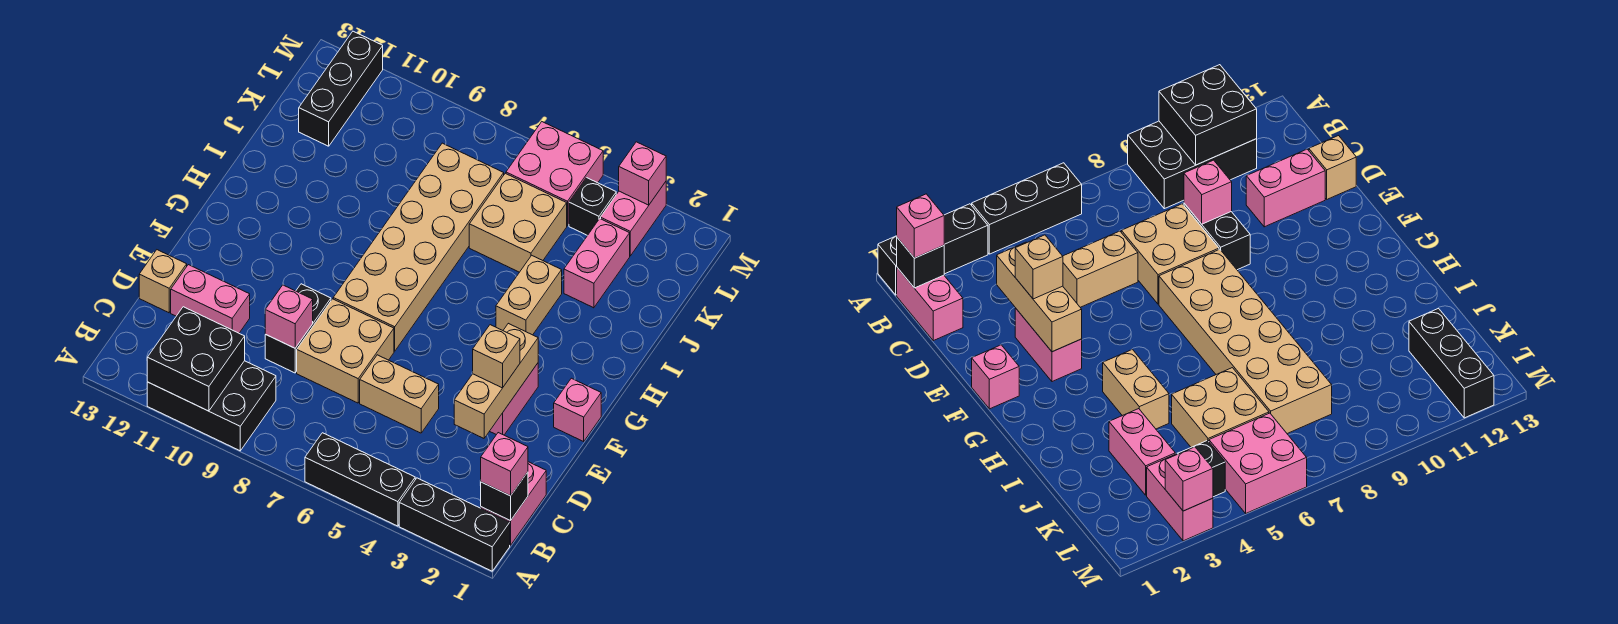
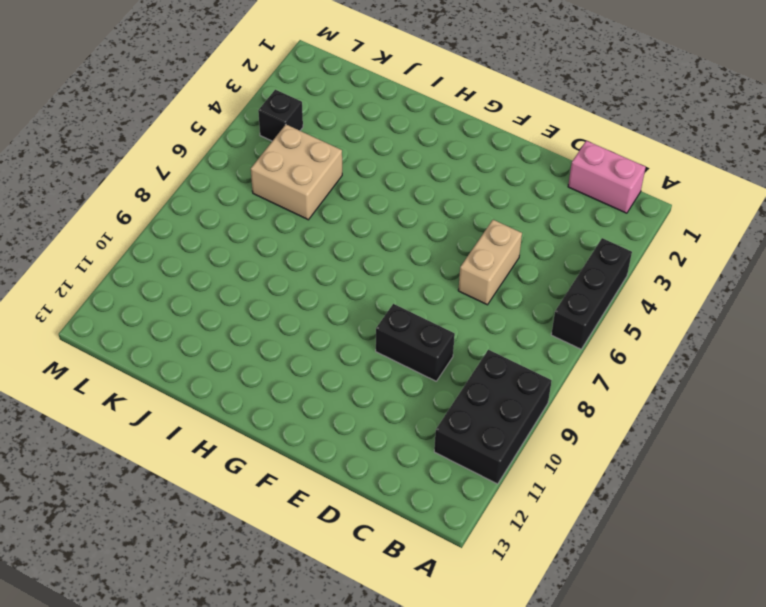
none -> black brick A1:A3 level 1
none -> tan brick D7:E8 level 1
none -> pink brick D11:D12 level 1

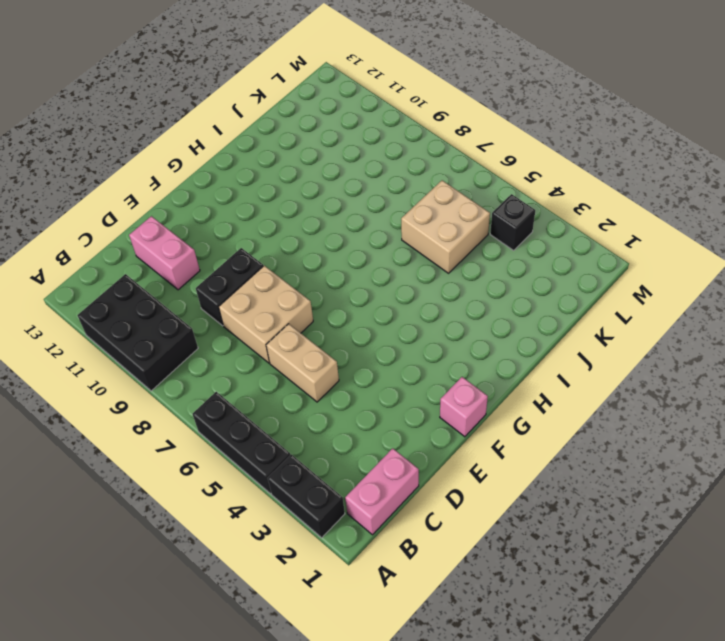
black brick A2:A3 level 1 -> black brick A1:A3 level 1
none -> tan brick D13 level 1
none -> pink brick E3:F3 level 1
none -> tan brick F7:K8 level 1

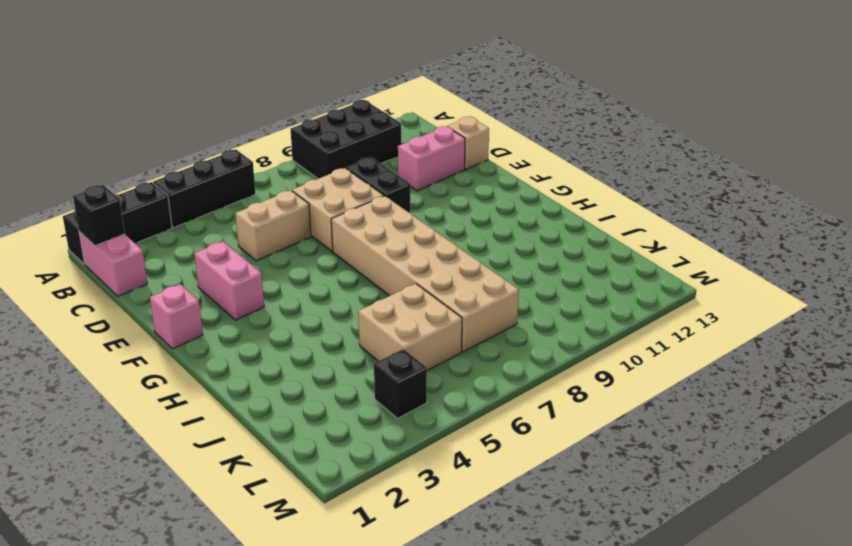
none -> tan brick H4:I4 level 1
none -> pink brick J3:K3 level 1
none -> black brick K12:M12 level 1

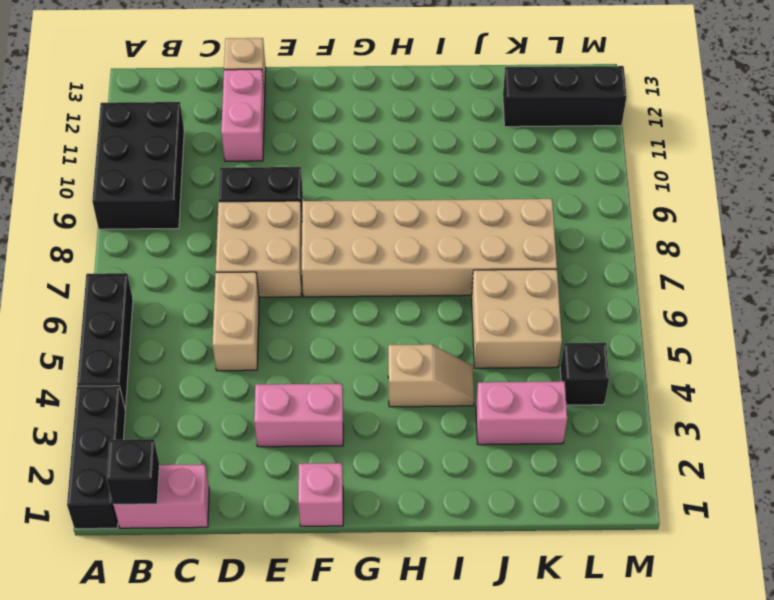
tan slope H4:I4 level 1 top H -> tan brick H4:I4 level 1
none -> pink brick L3:M3 level 1
none -> pink brick L5:M6 level 1
none -> black brick A10:B11 level 2

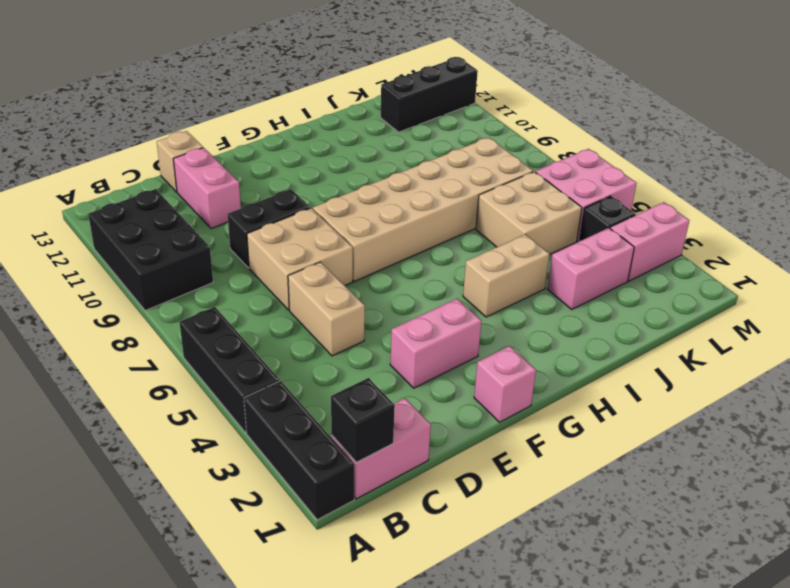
none -> black brick A10:B11 level 2
none -> tan brick D3:F3 level 2
none -> pink brick D9 level 2

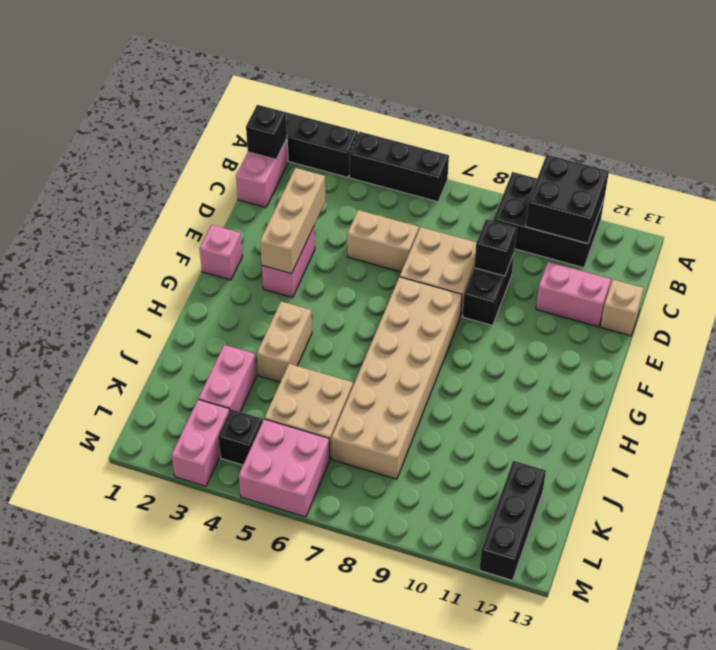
black brick D9 level 2 -> pink brick D9 level 2
none -> pink brick M3 level 2
none -> pink brick B1 level 3
none -> tan brick E3 level 3

